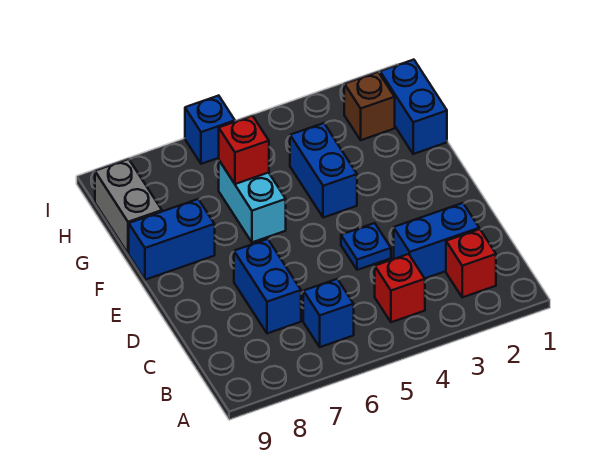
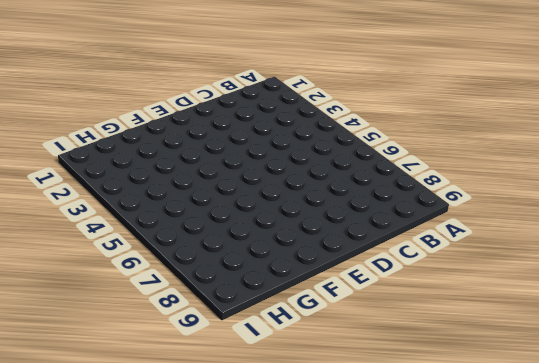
none -> red brick B2 level 1
none -> red brick B4 level 1
none -> blue brick B6 level 1

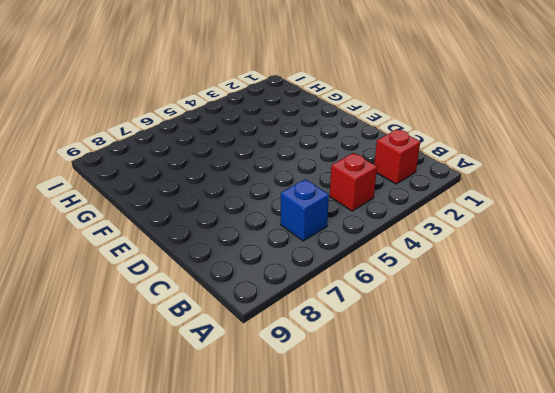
none -> blue brick C2:C3 level 1
none -> blue brick C7:D7 level 1
none -> blue plate D4 level 1

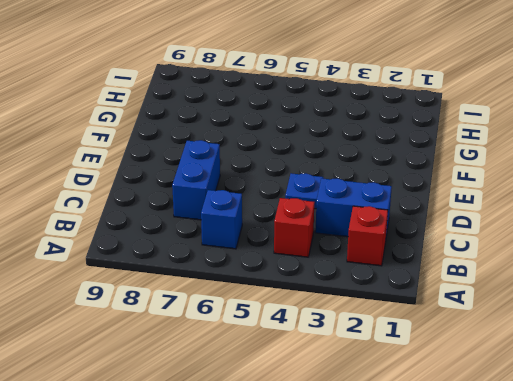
none -> blue brick F4:G4 level 1
none -> cyan brick F6:G6 level 1
none -> blue brick F8:F9 level 1

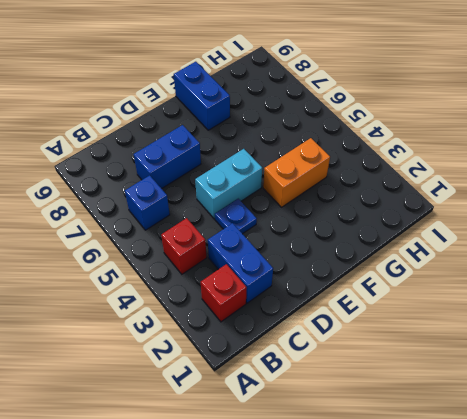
cyan brick D5:E5 level 1 -> cyan brick F6:G6 level 1
orange brick F4:G4 level 1 -> blue brick F4:G4 level 1
none -> blue brick G1:H1 level 1
none -> grey brick G9:H9 level 1
none -> brown brick H2 level 1

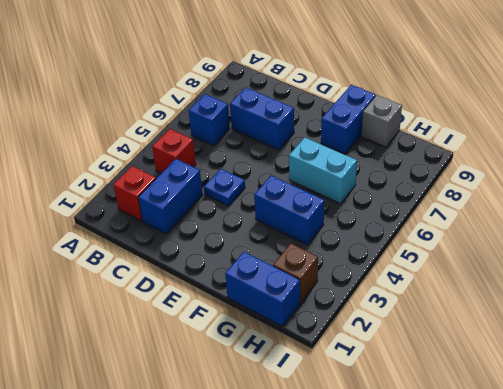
grey brick G9 level 1 -> grey brick G9:H9 level 1
none -> blue brick I6 level 1
none -> red brick G6 level 2

